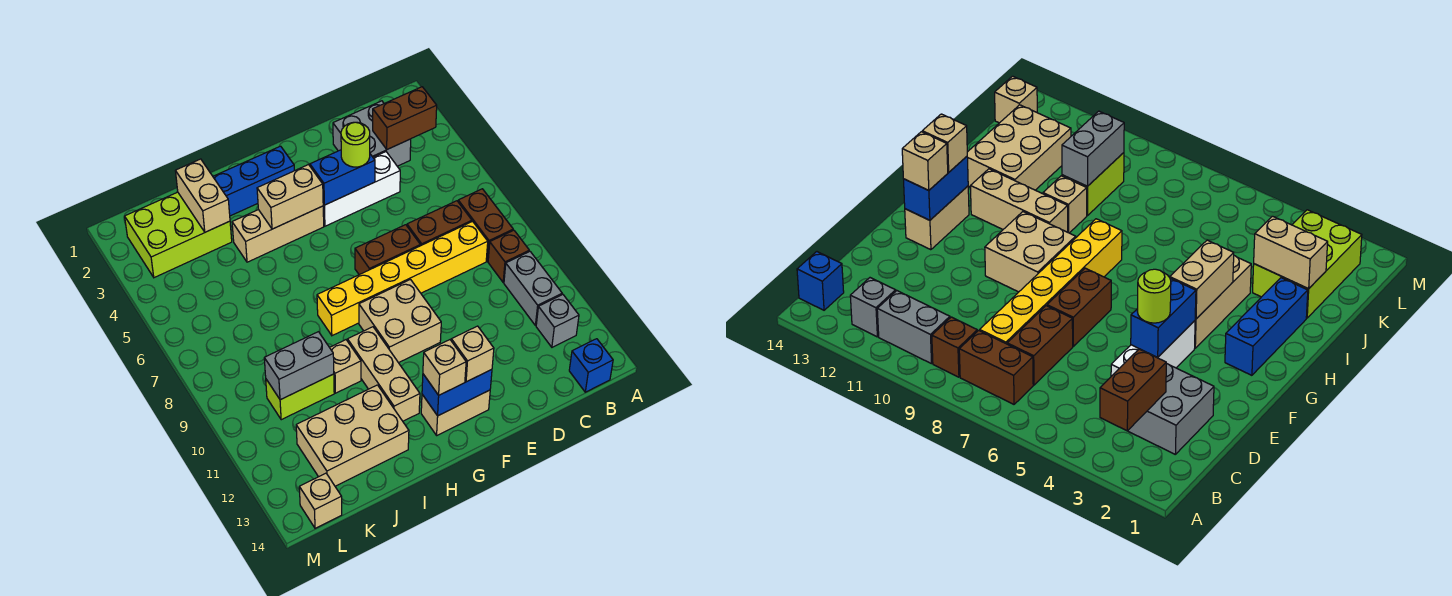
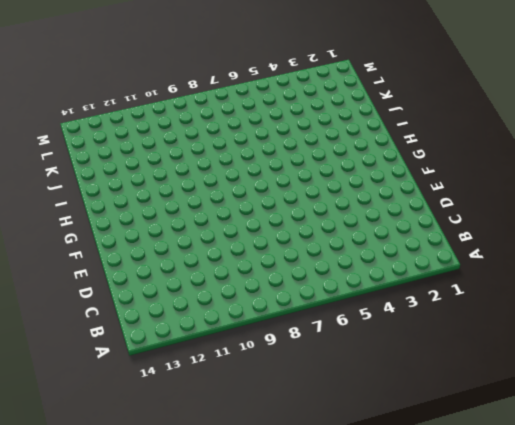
none -> brown brick B7:B8 level 1
none -> brown brick B9 level 1
none -> grey brick B10:B11 level 1

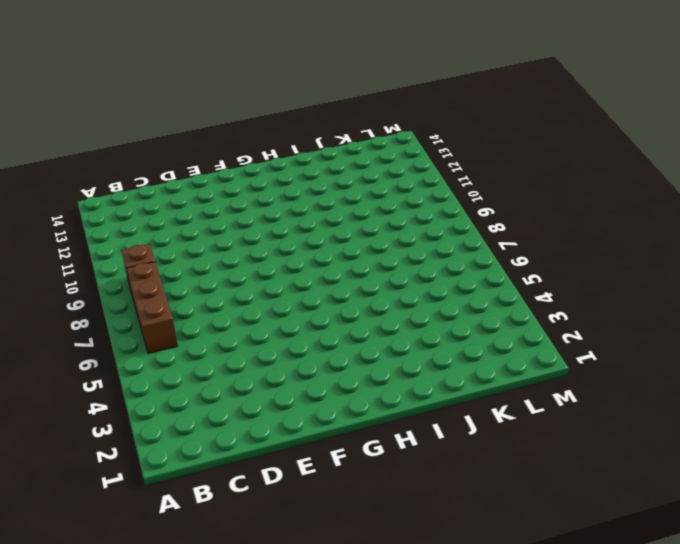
brown brick B6:B8 level 1 -> brown brick B7:B8 level 1
none -> grey brick B10:B11 level 1
none -> grey brick B12 level 1
none -> blue brick B14 level 1

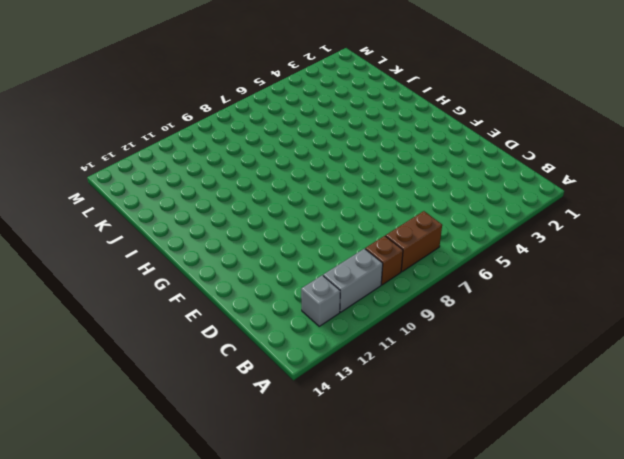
none -> blue brick B14 level 1
none -> grey brick C2:D3 level 1
none -> brown brick C7:D7 level 1

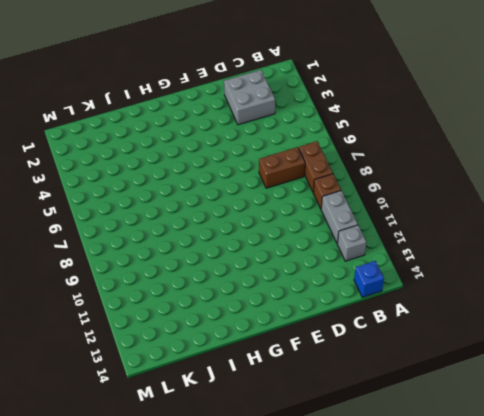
none -> yellow brick C8:H8 level 1
none -> white brick D4:F4 level 1
none -> brown brick E7:F7 level 1

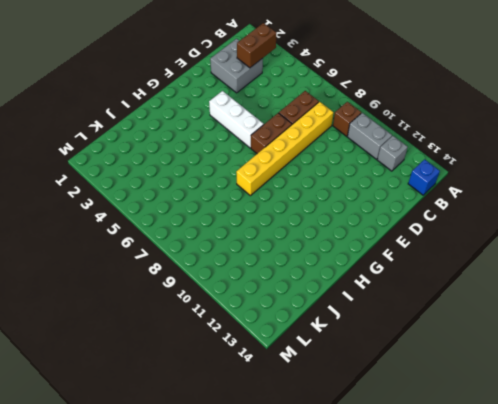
white brick F4:F6 level 1 -> white brick D4:F4 level 1
none -> brown brick B7:B8 level 1
none -> tan brick F9:G10 level 1
none -> tan brick F13:G13 level 1

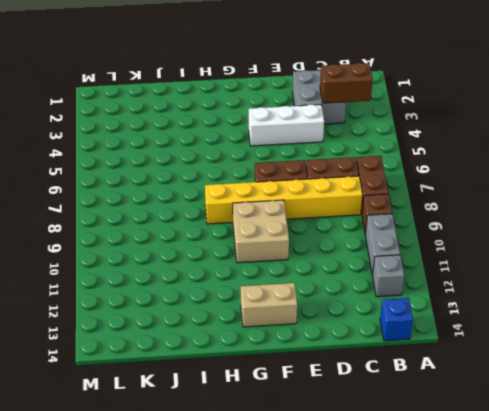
none -> blue brick G2:I2 level 1
none -> tan brick G4:I4 level 1
none -> tan brick H10:H12 level 1

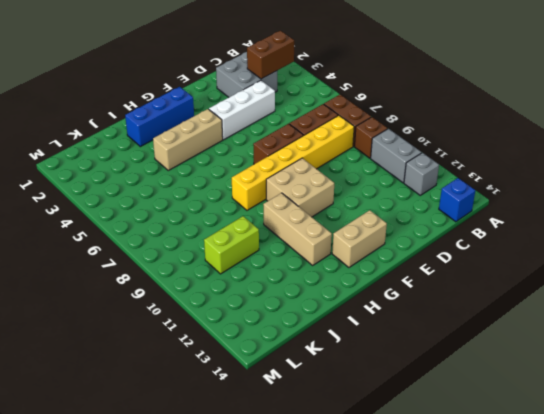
none -> tan brick I10 level 1
none -> tan brick I12:K13 level 1
none -> lime brick J2:L3 level 1

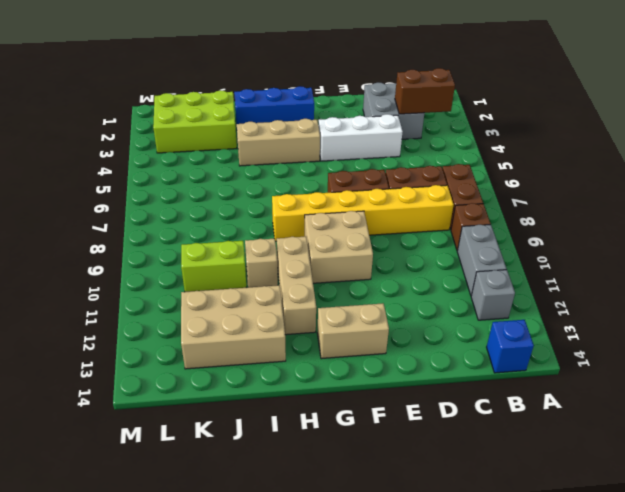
none -> tan brick L14 level 1
none -> blue brick E4:F4 level 2
none -> blue brick F13:G13 level 2

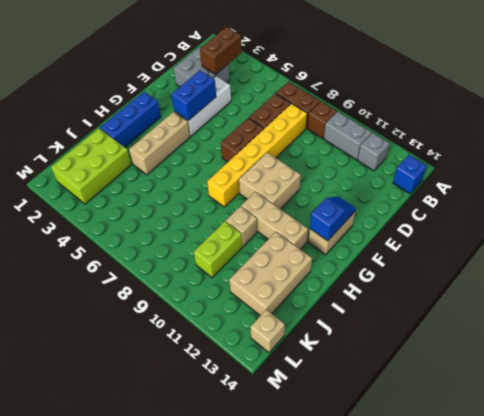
blue slope F13:G13 level 2 top G -> blue brick F13:G13 level 2
none -> tan brick G4:H4 level 2
none -> tan brick J2:J3 level 2
none -> grey brick J10:K10 level 2

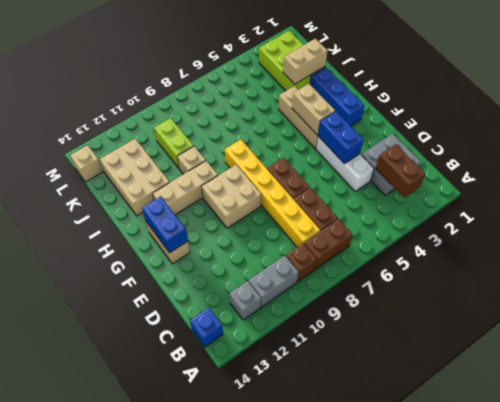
none -> grey brick J10:K10 level 2
none -> lime round brick E4 level 3
none -> tan brick F13 level 3

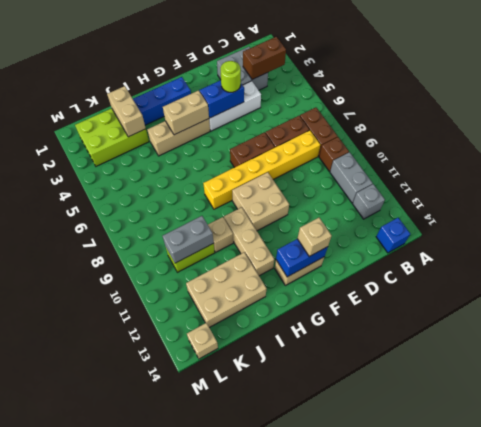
none -> tan brick G13 level 3

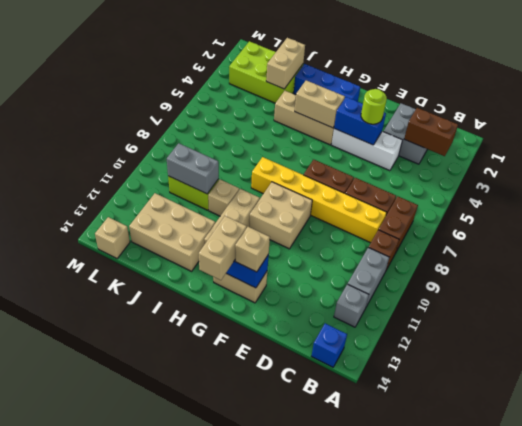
tan brick G13:G14 level 3 -> tan brick G13 level 3

